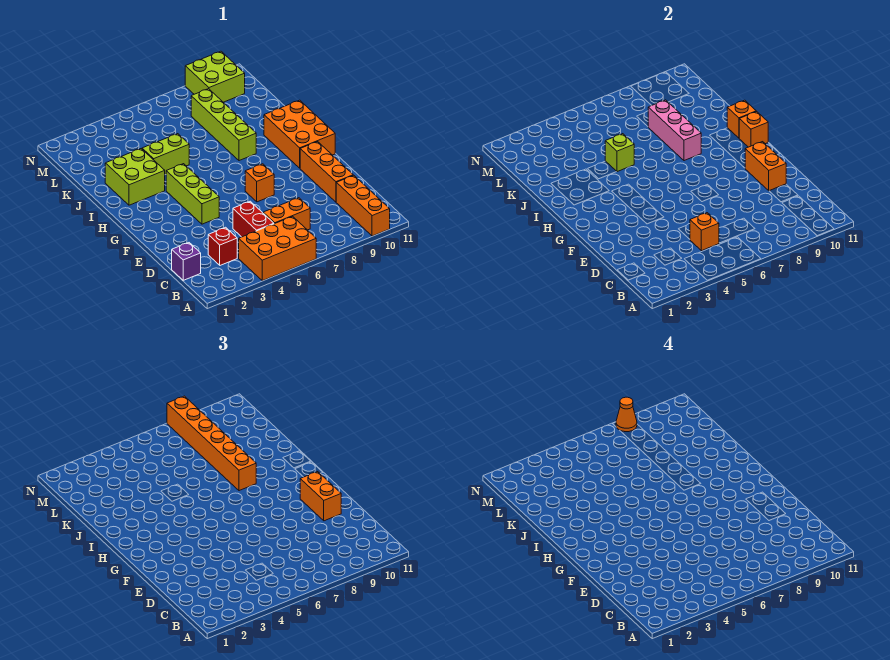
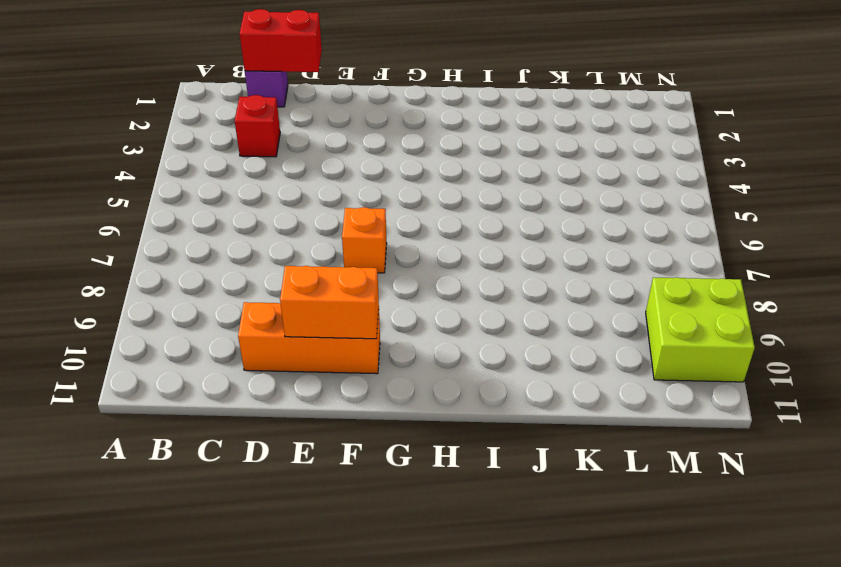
red brick C1:D1 level 2 -> red brick C5:D5 level 1
none -> orange brick A4:B6 level 1
none -> orange brick A10:C10 level 1
none -> orange brick C6:C7 level 1

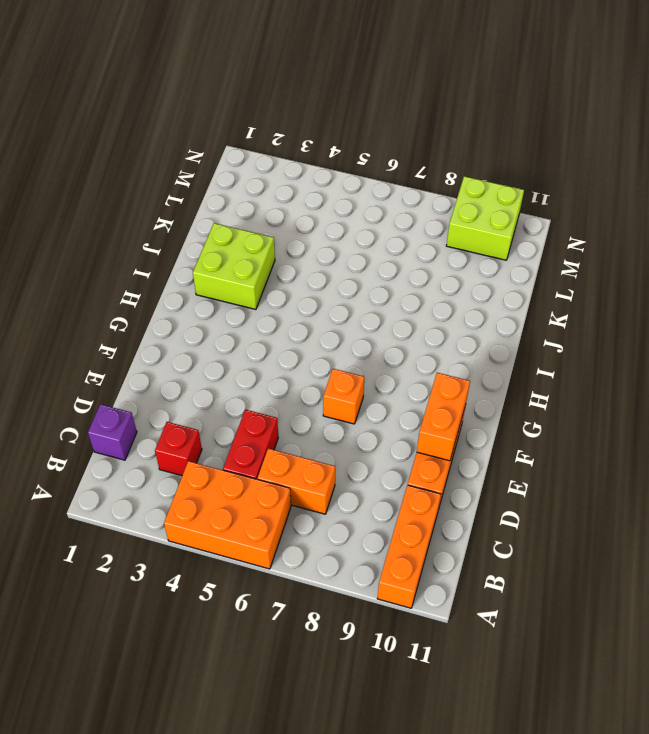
none -> lime brick F4:H4 level 1
none -> orange brick G10:I11 level 1
none -> lime brick I8:L8 level 1

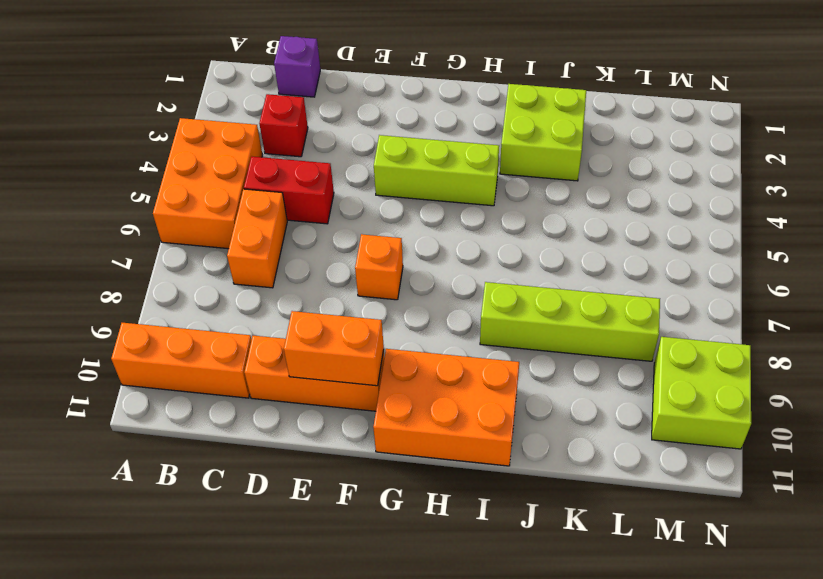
none -> lime brick J4:J5 level 1
none -> orange brick C5 level 2
none -> orange brick H11 level 2

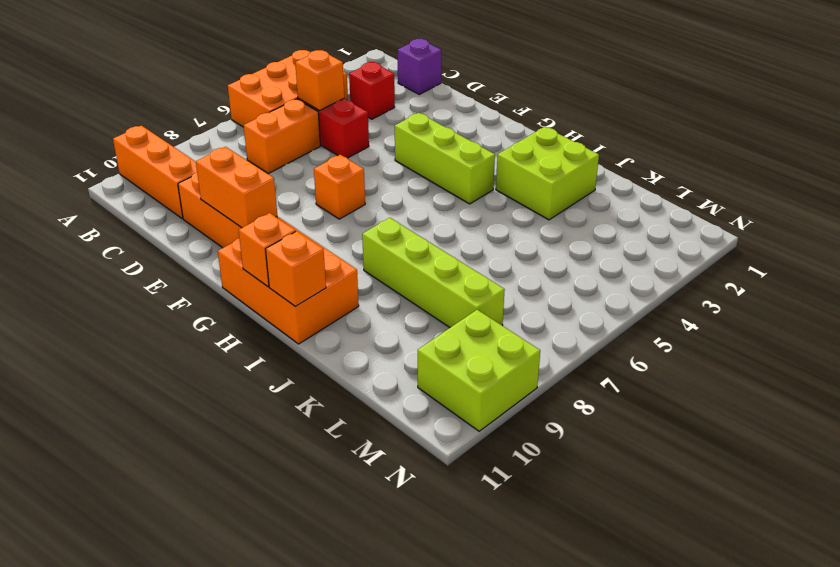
none -> lime brick J4:J5 level 1
none -> pink brick I8:K8 level 2
none -> lime brick J5 level 2

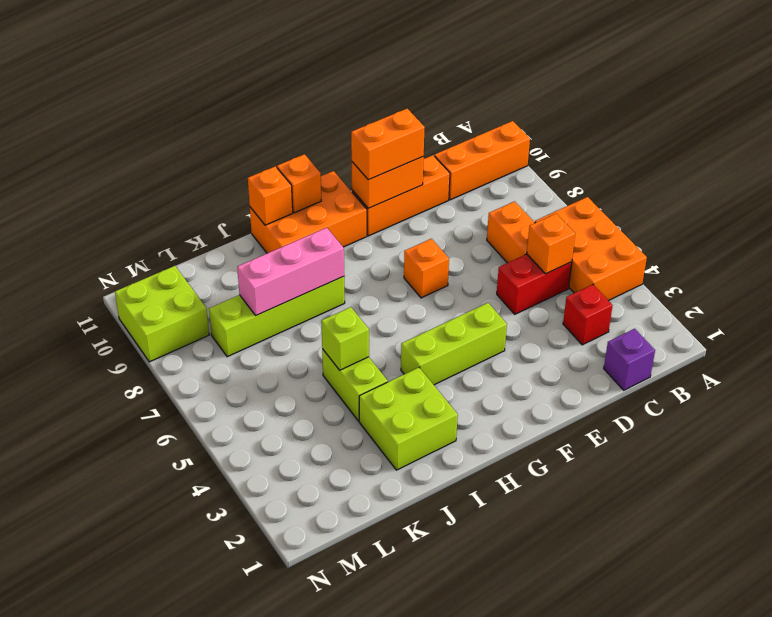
none -> orange brick I8:N8 level 3
none -> orange cone N8 level 4

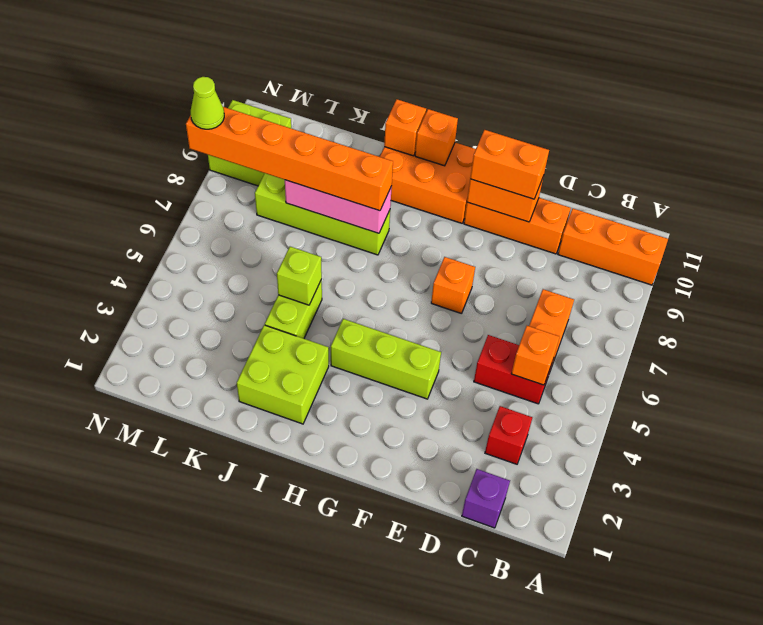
lime cone N8 level 4 -> orange cone N8 level 4
none -> orange brick A4:B6 level 1

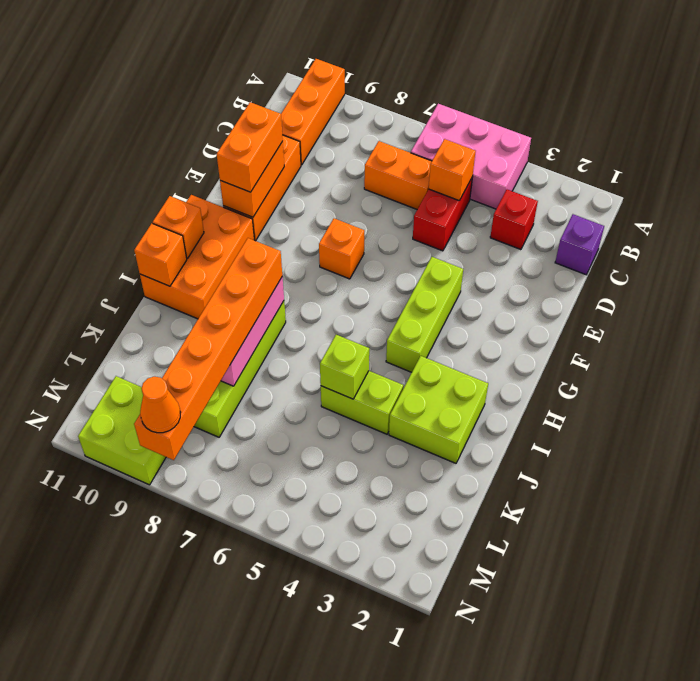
pink brick A4:B6 level 1 -> orange brick A4:B6 level 1

